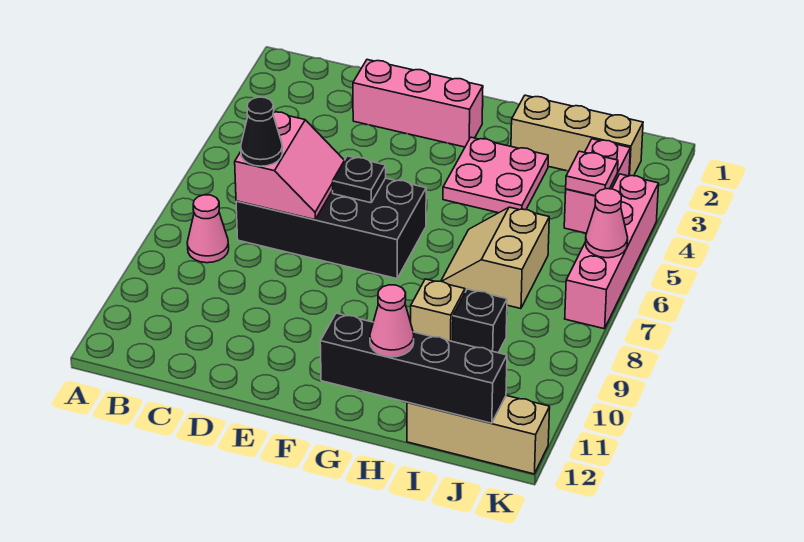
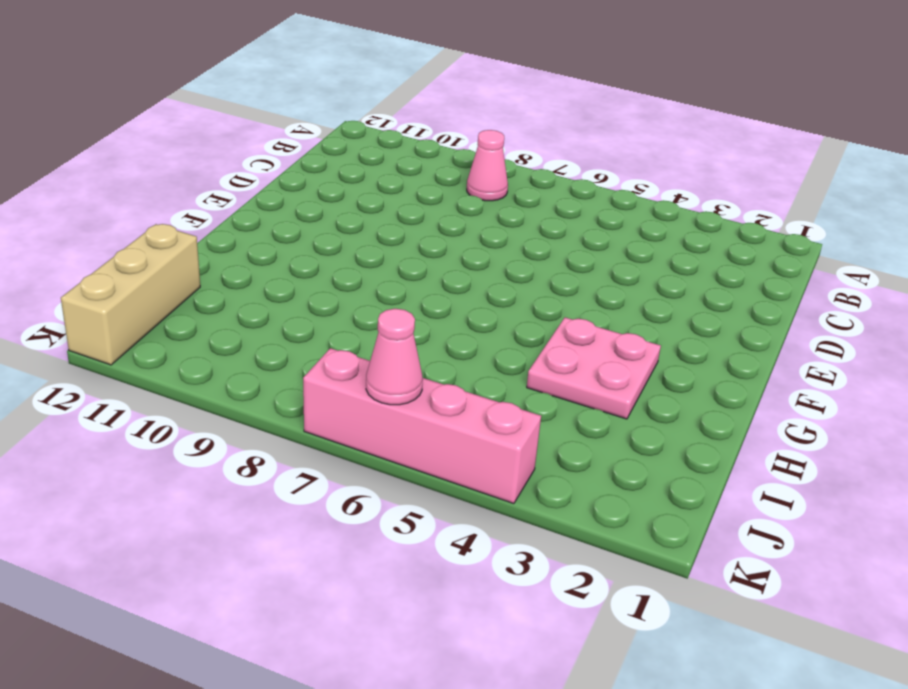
none -> black brick C6:F7 level 1
none -> pink brick D2:F2 level 1
none -> tan brick H2:J2 level 1

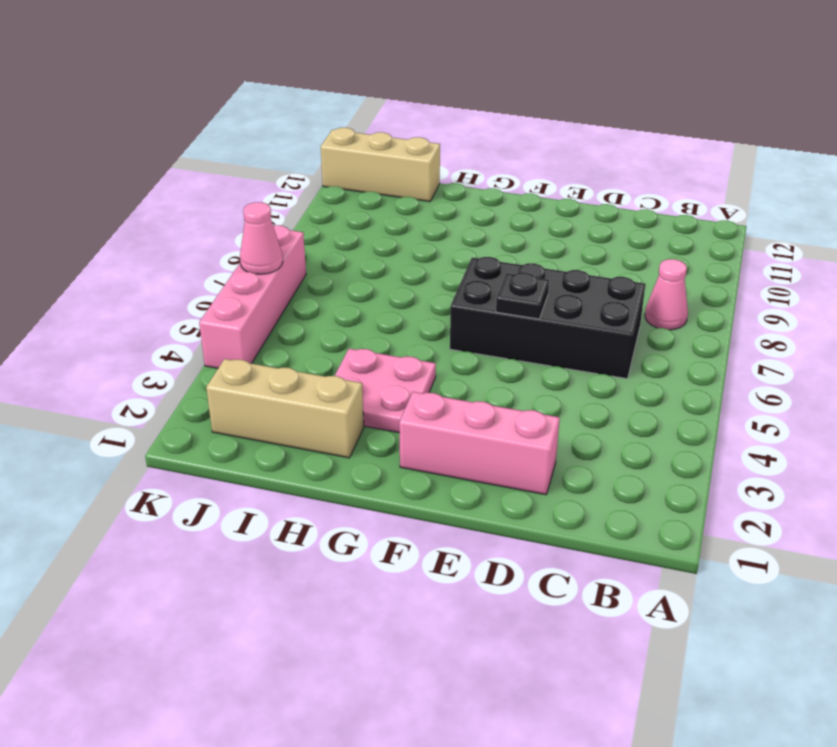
none -> tan slope H6:I7 level 1 top I
none -> tan brick H9 level 1
none -> black brick I9 level 1

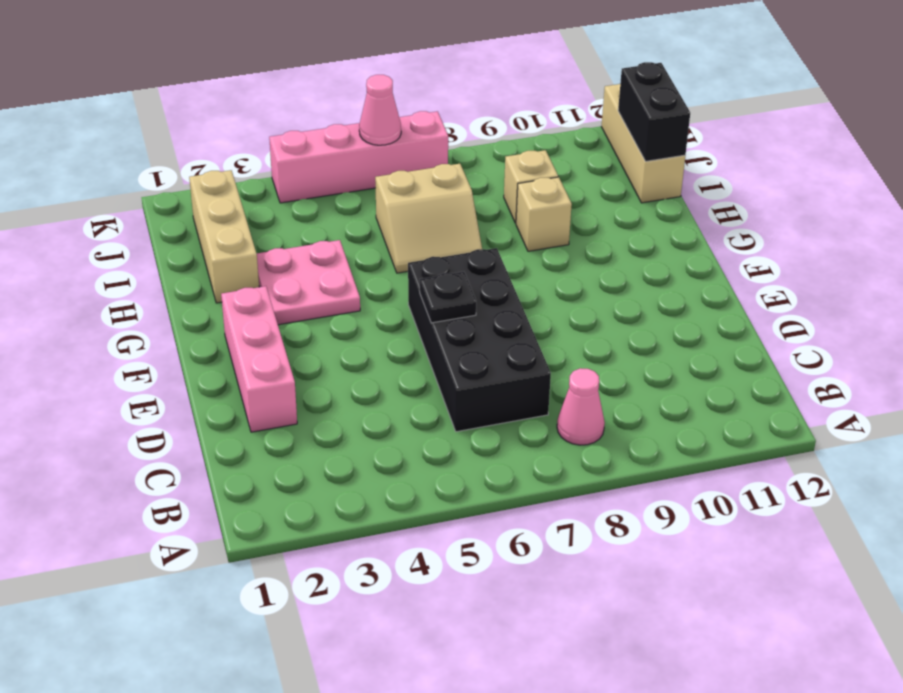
tan brick I9 level 1 -> black brick I9 level 1
black brick I12:J12 level 2 -> black brick G12:J12 level 2
none -> pink brick J3:J4 level 1
none -> pink slope C6:D7 level 2 top C
none -> pink plate J4 level 2

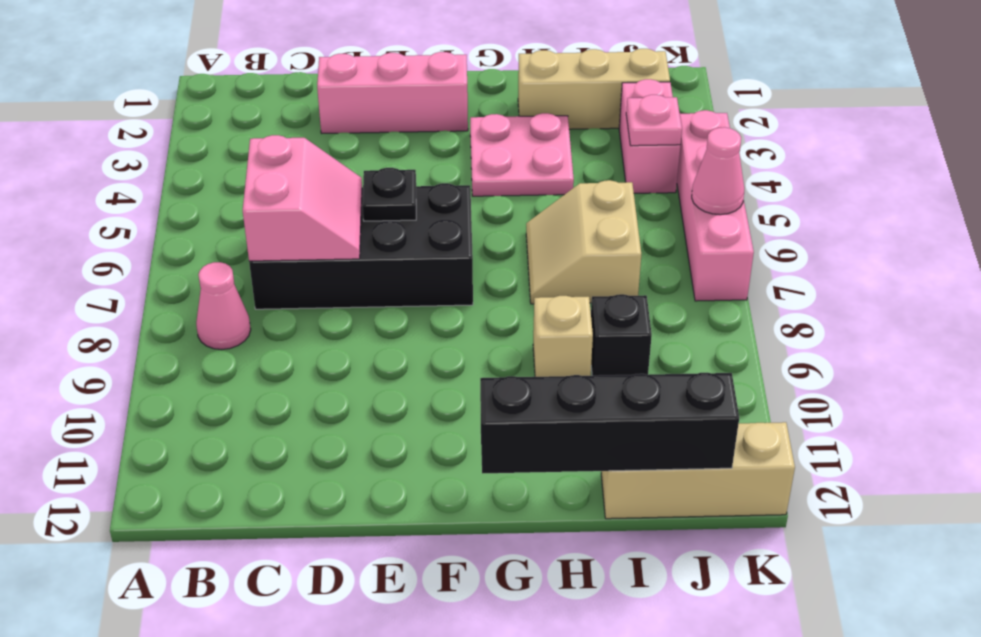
none -> black cone C7 level 3
none -> pink cone H12 level 3

